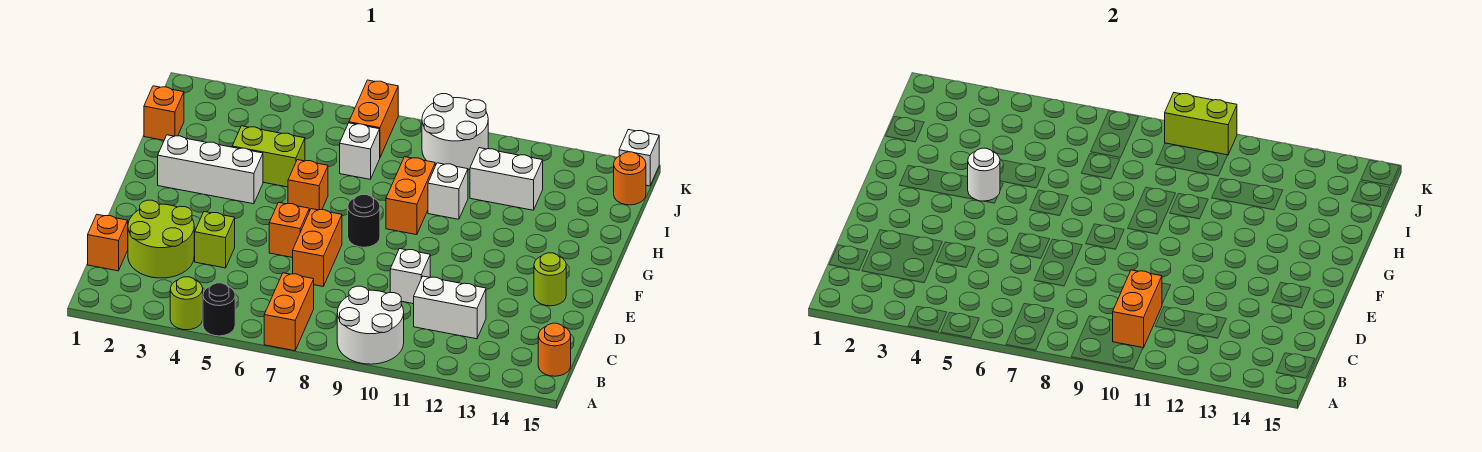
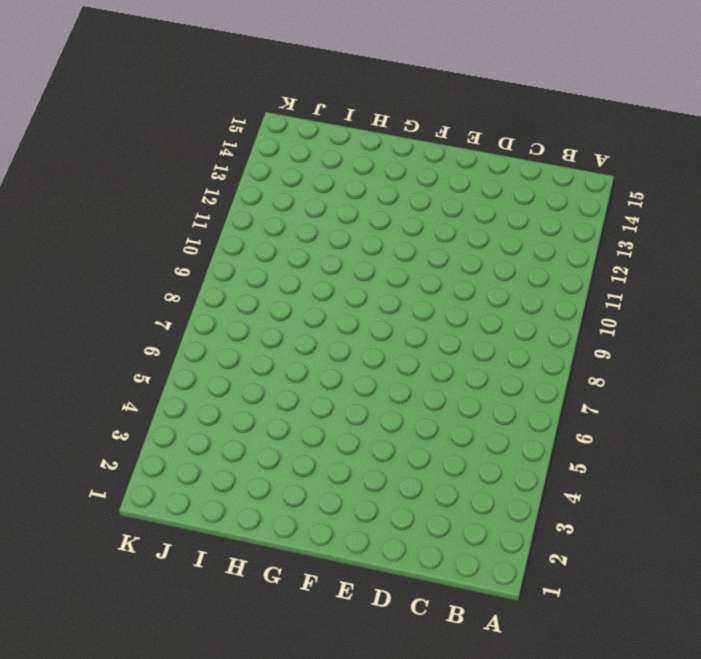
none -> lime round brick A4 level 1
none -> black round brick A5 level 1
none -> orange brick A7:B7 level 1

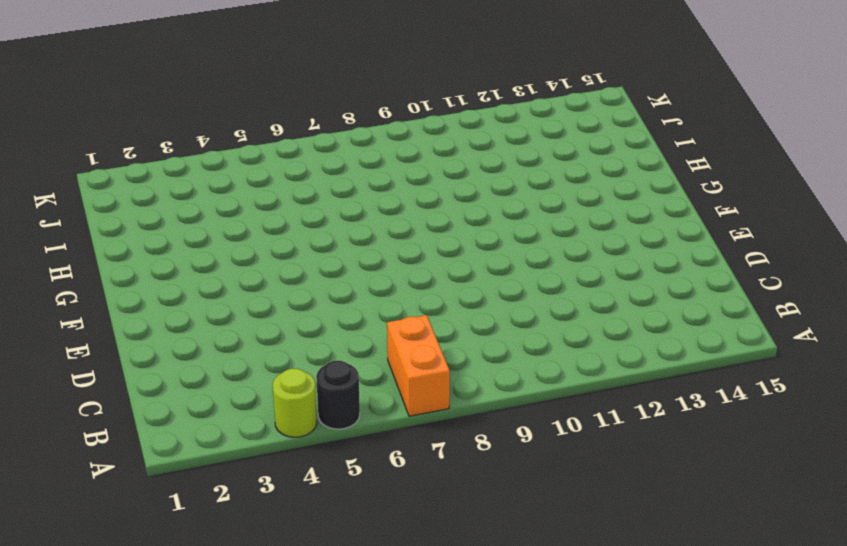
none -> white round brick A9:B10 level 1
none -> orange round brick B15 level 1
none -> orange brick C1 level 1

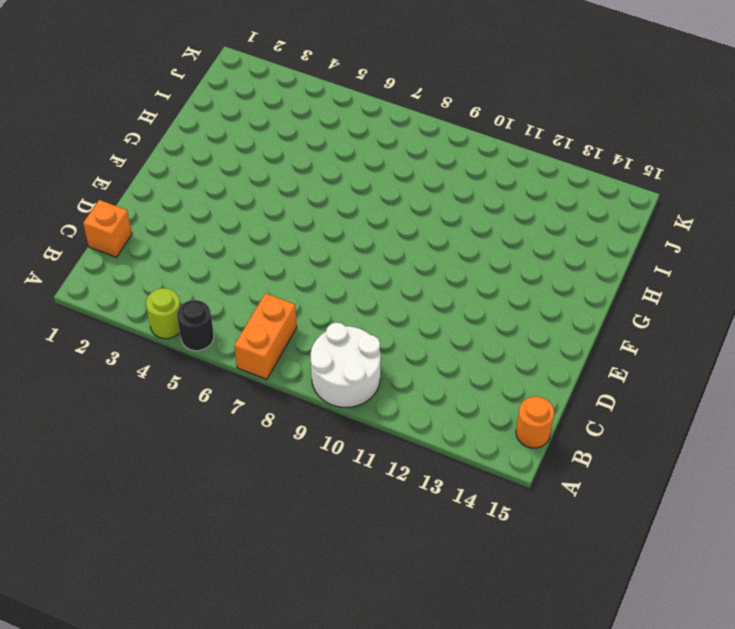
none -> lime round brick C2:D3 level 1
none -> white brick C11:C12 level 1
none -> lime brick D4 level 1

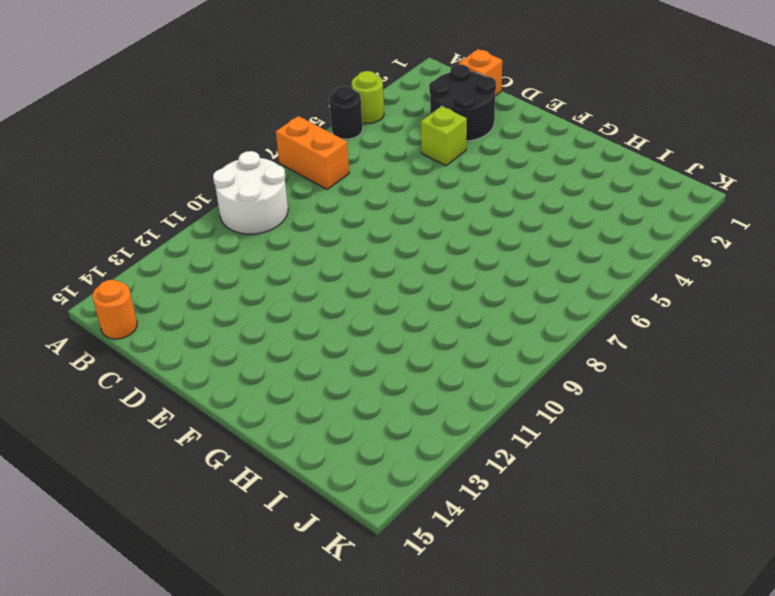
black round brick C2:D3 level 1 -> lime round brick C2:D3 level 1
none -> white brick C11:C12 level 1
none -> orange brick D7:E7 level 1
none -> white brick D10 level 1

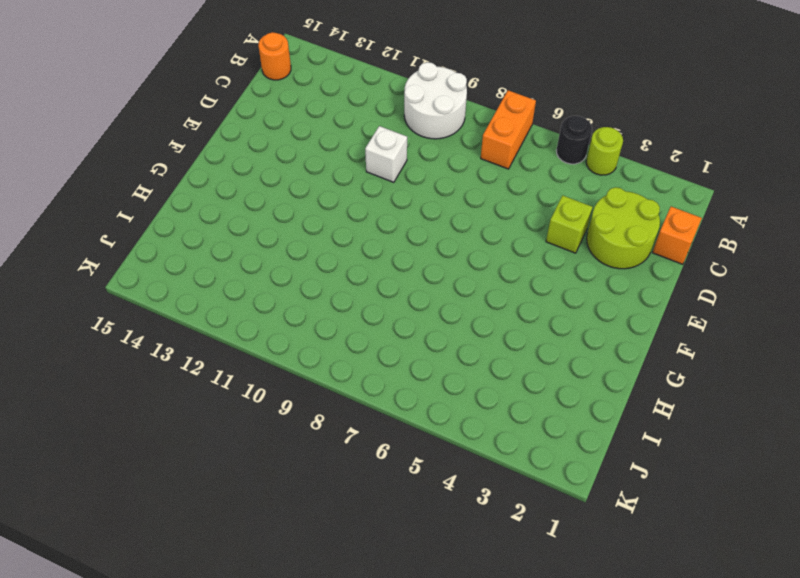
none -> white brick C11:C12 level 1
none -> orange brick D7:E7 level 1
none -> orange brick E6 level 1

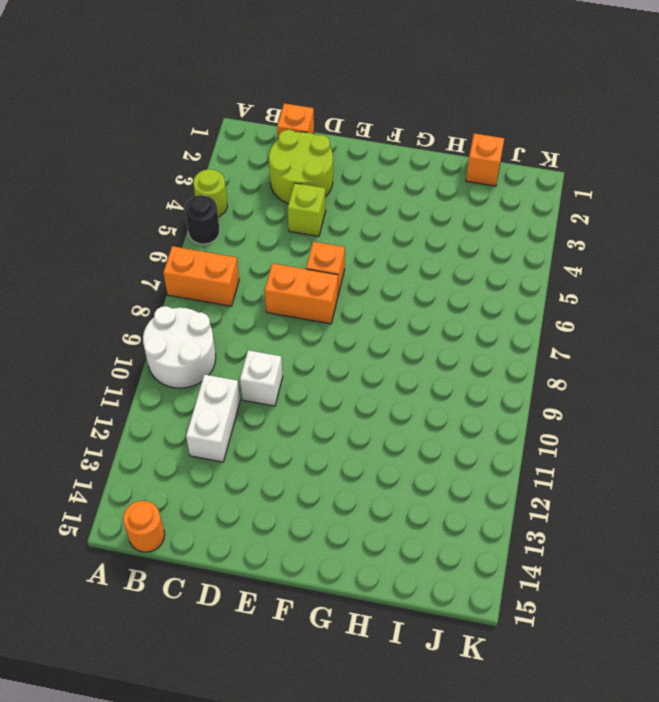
none -> lime round brick E14 level 1
none -> black round brick F8 level 1
none -> white brick G2:G4 level 1

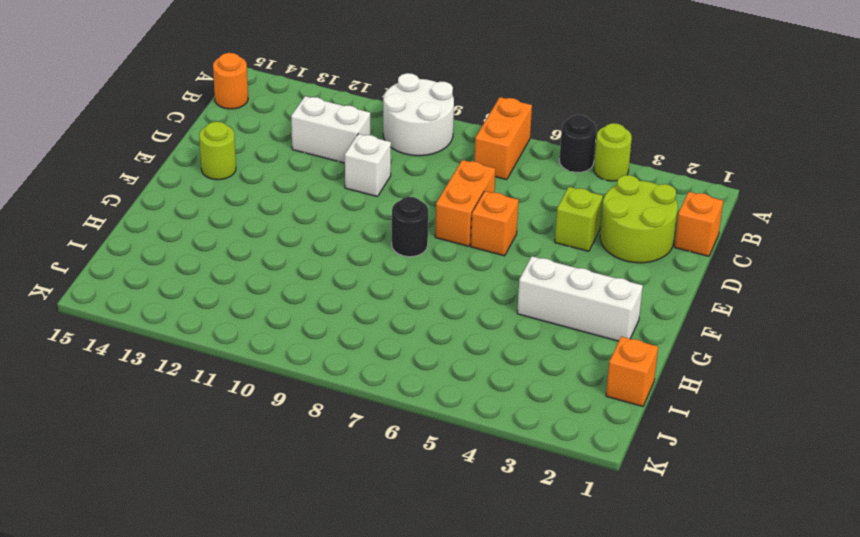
none -> orange brick G6 level 1
none -> orange brick G9:H9 level 1
none -> lime brick H4:H5 level 1

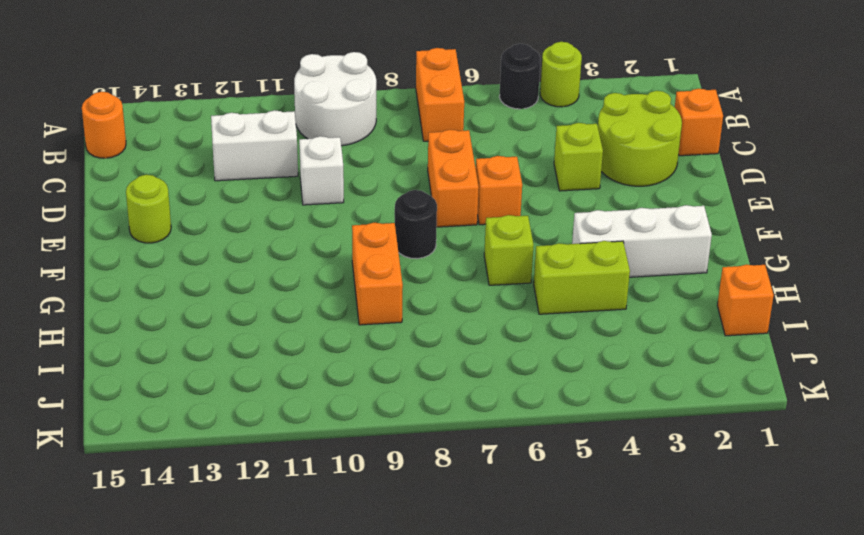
lime brick G6 level 1 -> orange brick G6 level 1
none -> white brick H10 level 1
none -> white brick I7 level 1
none -> white brick I11:I12 level 1

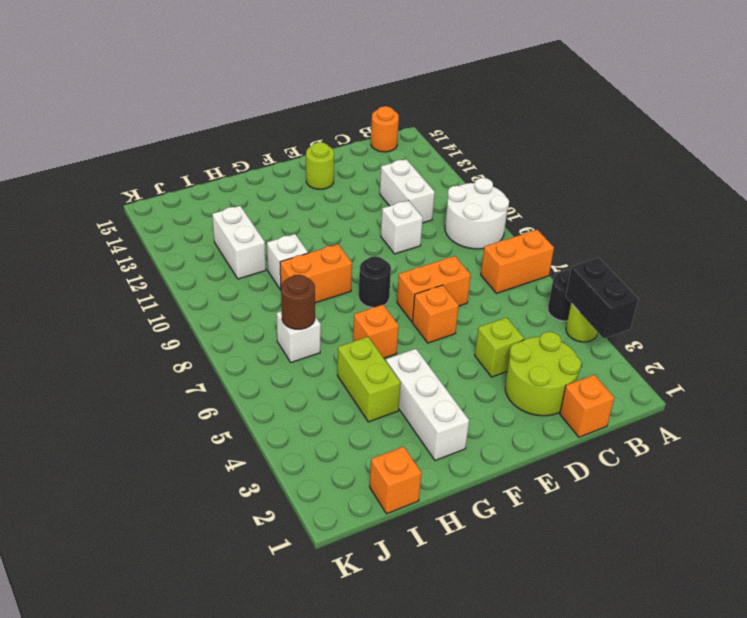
black brick A3:A4 level 2 -> none
brown round brick I7 level 2 -> none
none -> orange brick J7:K7 level 1
none -> white round brick J9:K10 level 1
none -> orange round brick J15 level 1

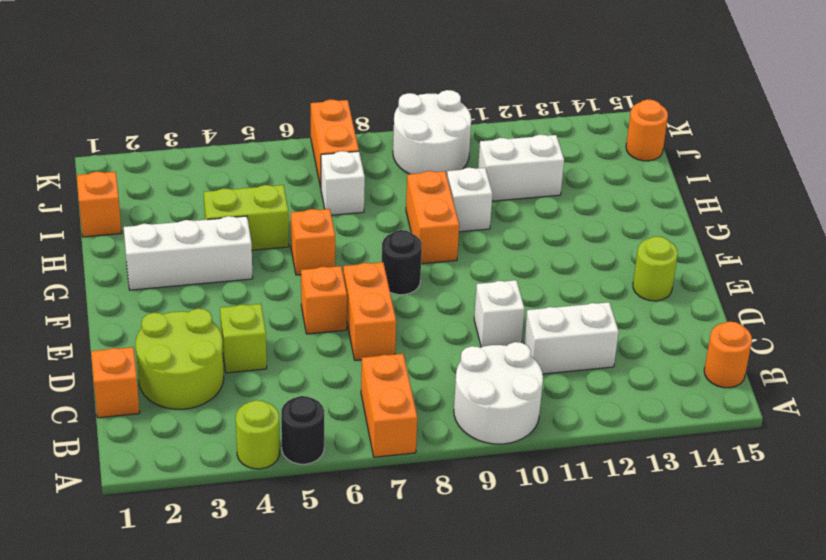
none -> white brick K15 level 1
none -> orange brick B10:C10 level 2
none -> white round brick G4 level 2

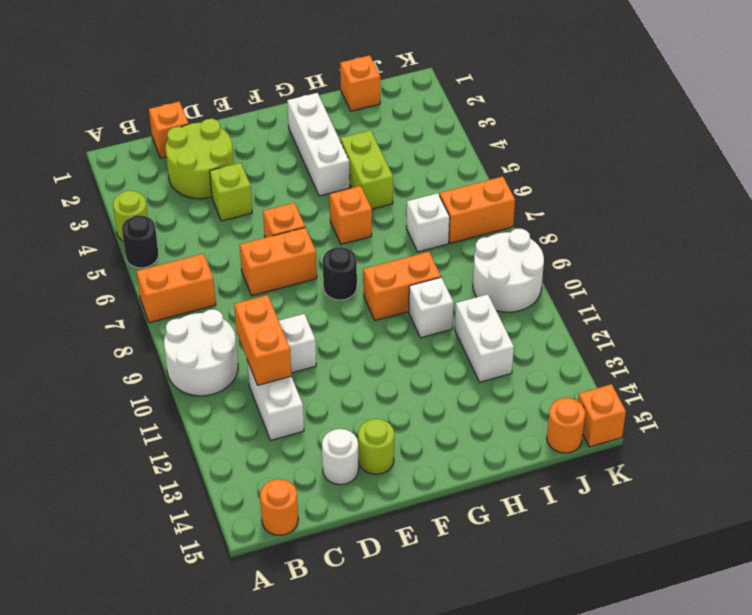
orange brick C10:C11 level 2 -> orange brick B10:C10 level 2
white round brick D14 level 1 -> white round brick G4 level 2
orange brick K15 level 1 -> white brick K15 level 1
none -> lime brick K9:K10 level 2

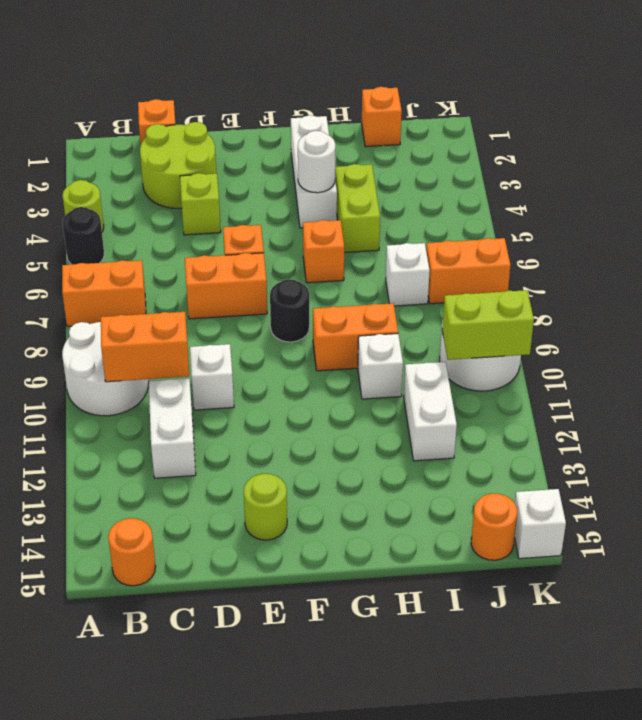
lime brick J10:K10 level 2 -> lime brick K9:K10 level 2

